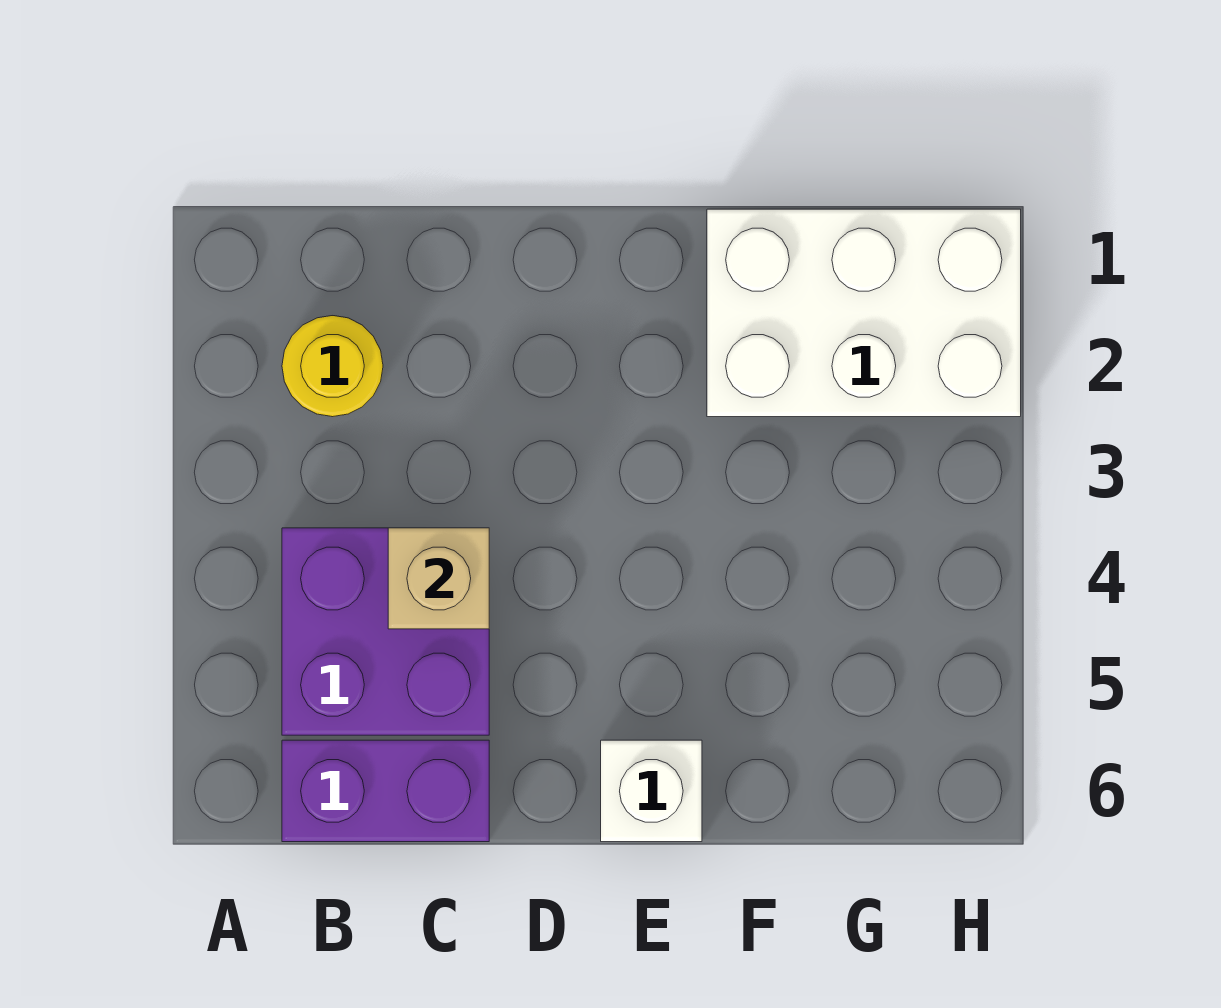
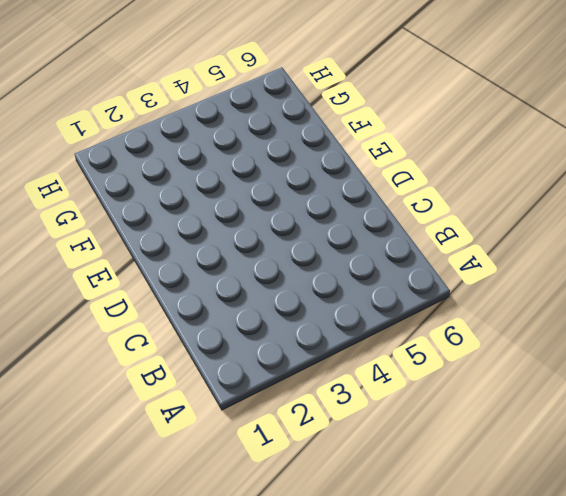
none -> yellow round brick B2 level 1
none -> purple brick B4:C5 level 1

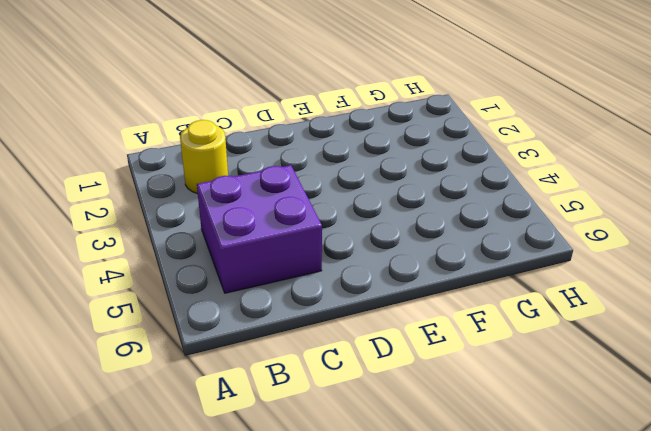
none -> purple brick B6:C6 level 1
none -> white brick E6 level 1

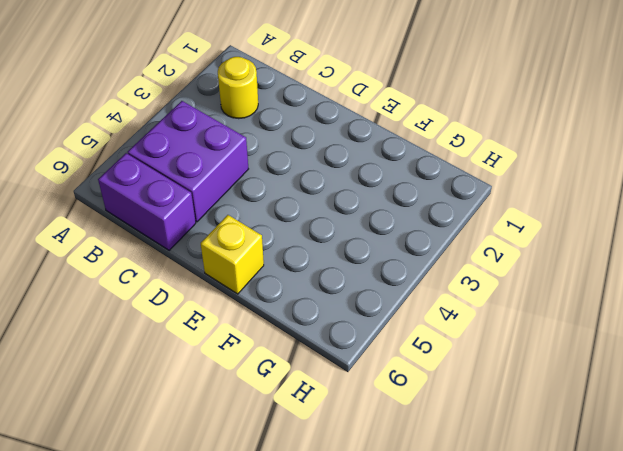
yellow brick E6 level 1 -> white brick E6 level 1
none -> white brick F1:H2 level 1
none -> tan brick C4 level 2

